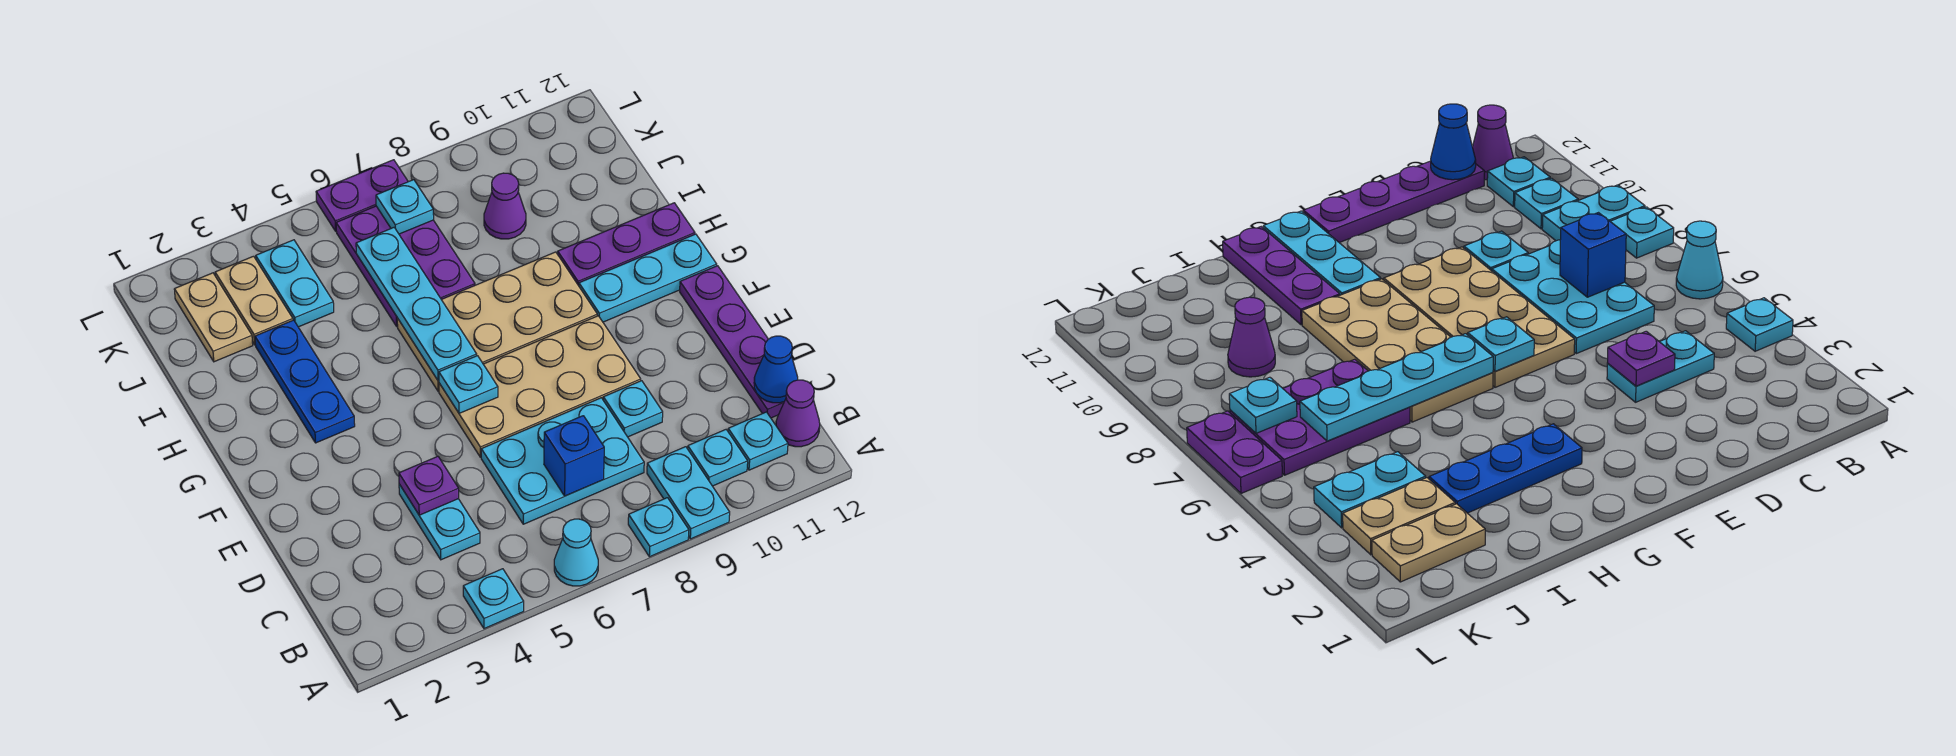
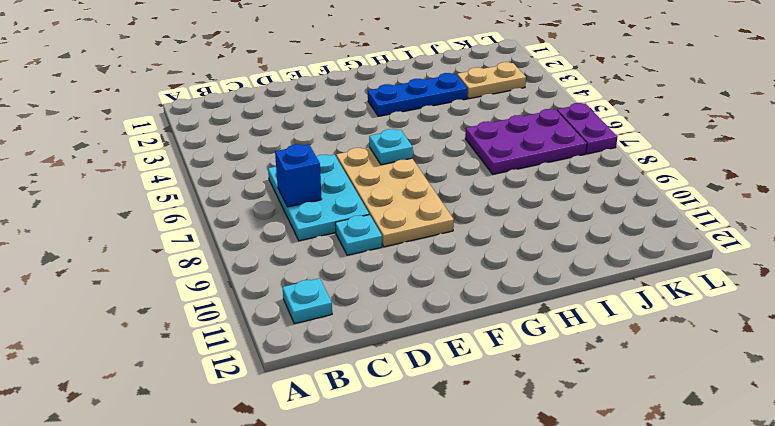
none -> cyan plate A4 level 1
none -> cyan cone A6 level 1
none -> cyan plate A8 level 1

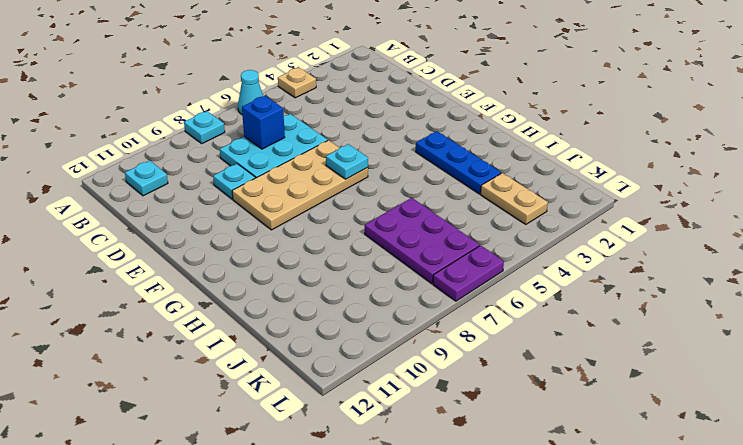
tan plate A4 level 1 -> cyan plate A4 level 1
none -> cyan plate A9:B9 level 1
none -> cyan plate B10 level 1
none -> purple cone B12 level 1

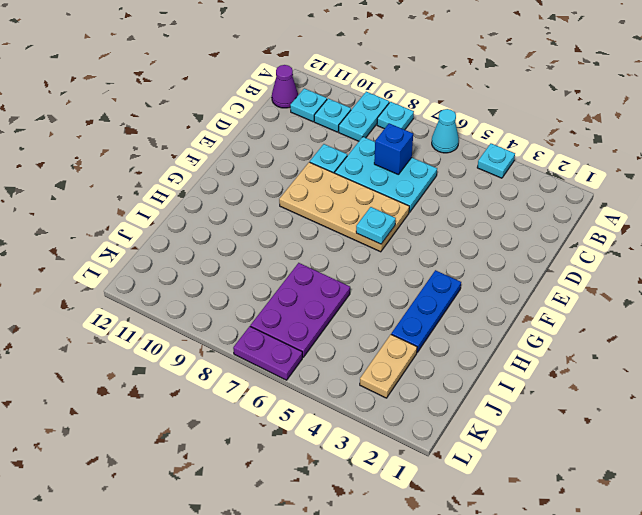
none -> cyan plate C4:D4 level 1
none -> purple plate C12:F12 level 1
none -> tan plate G6:H9 level 1

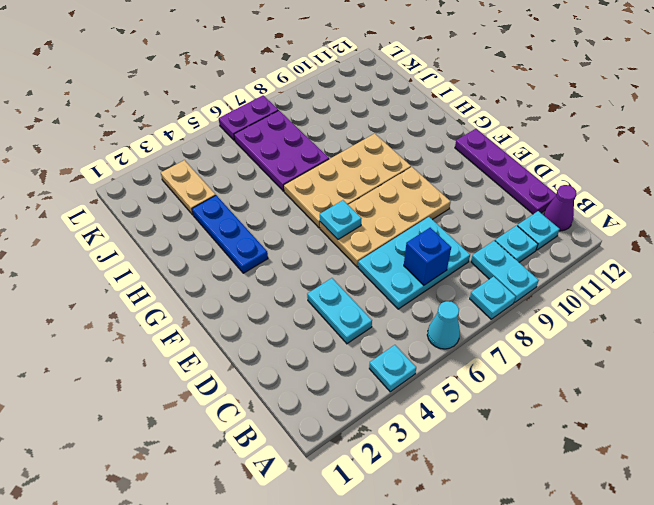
none -> cyan plate D9 level 1
none -> cyan plate G10:G12 level 1
none -> purple plate H10:H12 level 1

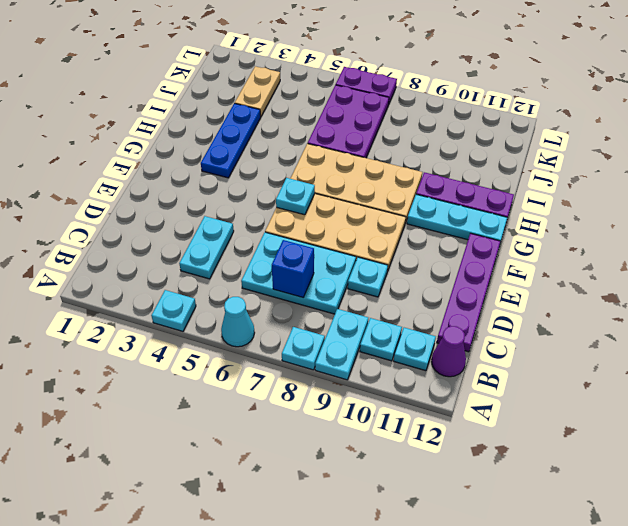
none -> tan plate J2:K2 level 1
none -> cyan plate J4:K4 level 1
none -> purple cone J9 level 1

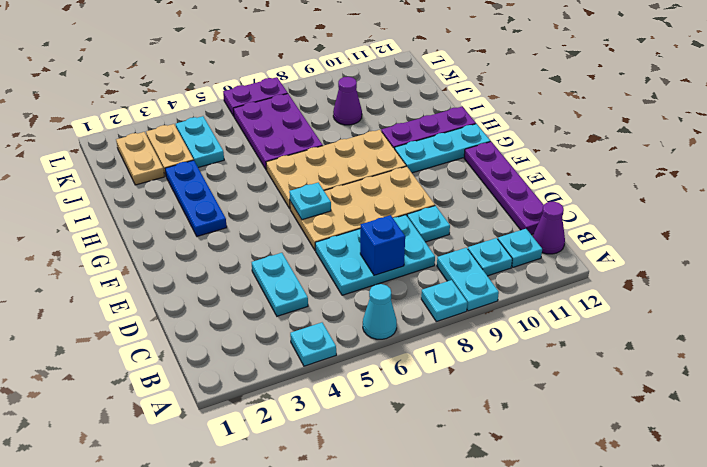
none -> blue cone C12 level 2
none -> purple plate D4 level 2
none -> cyan plate G6:J6 level 2

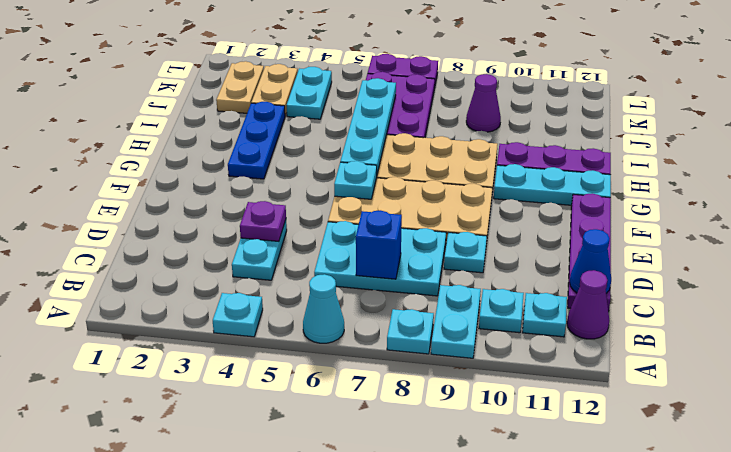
none -> cyan plate K7 level 2

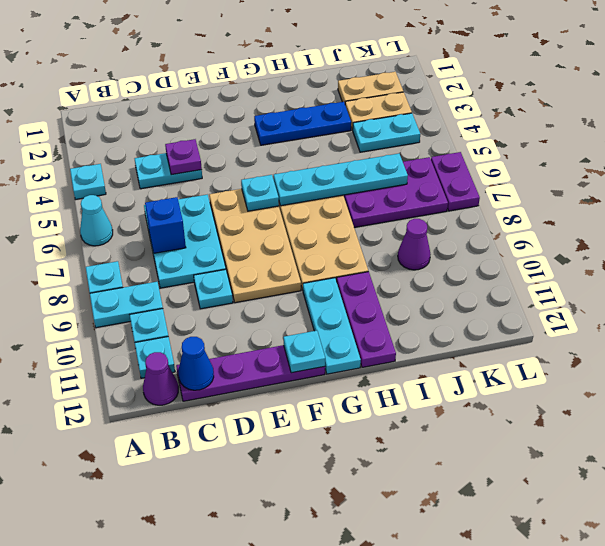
cyan plate F12 level 2 -> cyan plate K7 level 2

